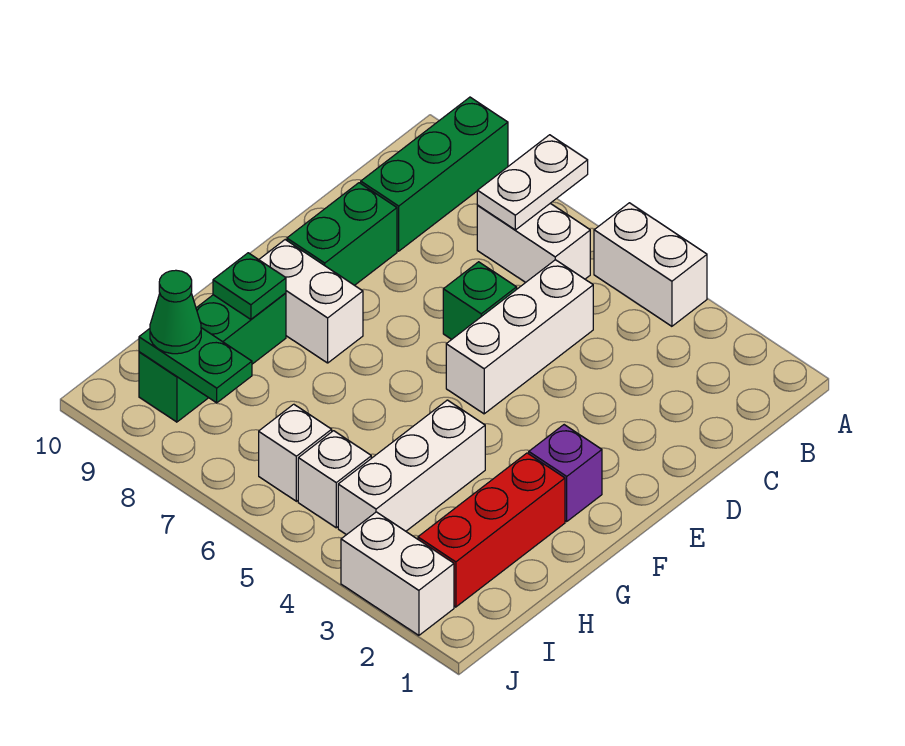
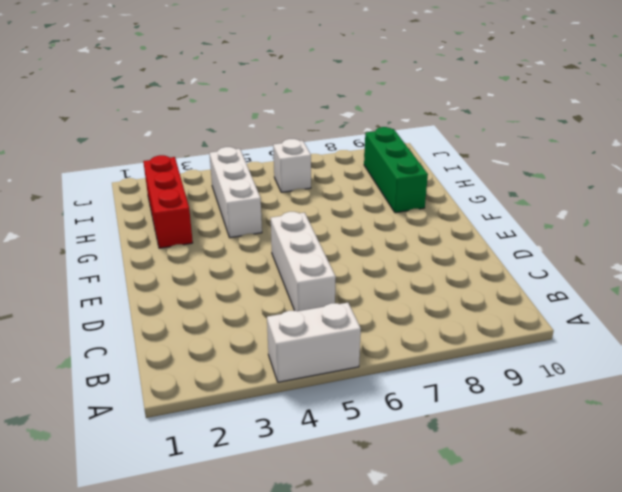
none -> green brick A9:C9 level 1
none -> white brick B6:B7 level 1
none -> green brick D6 level 1

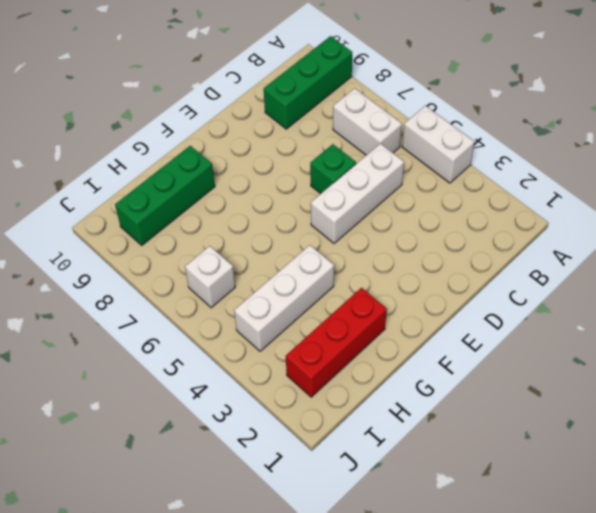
none -> green brick D9:E9 level 1
none -> purple brick F2 level 1
none -> white brick F8:F9 level 1

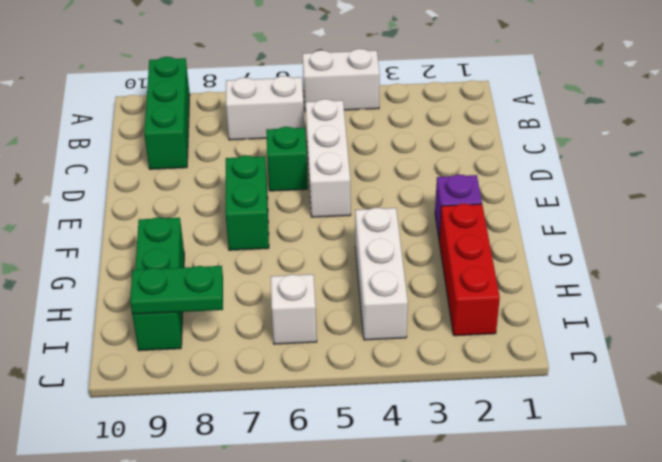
green brick E7:F7 level 1 -> green brick D9:E9 level 1
none -> white brick F8:F9 level 1
none -> white brick I5 level 1
none -> white brick J2:J3 level 1

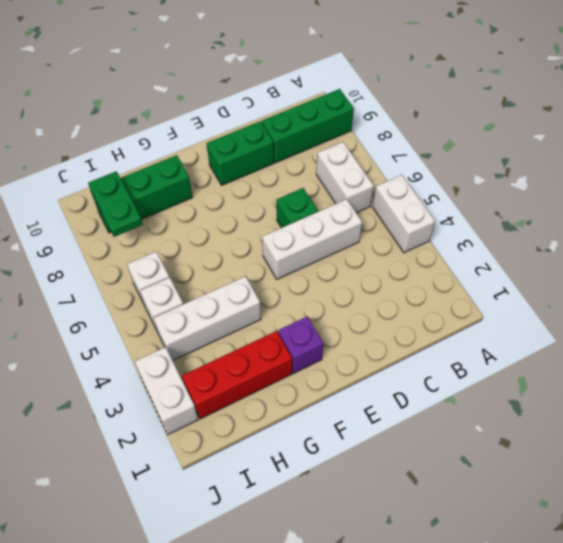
none -> white brick F8:F9 level 1
none -> white plate A7:B7 level 2
none -> green plate G9 level 2

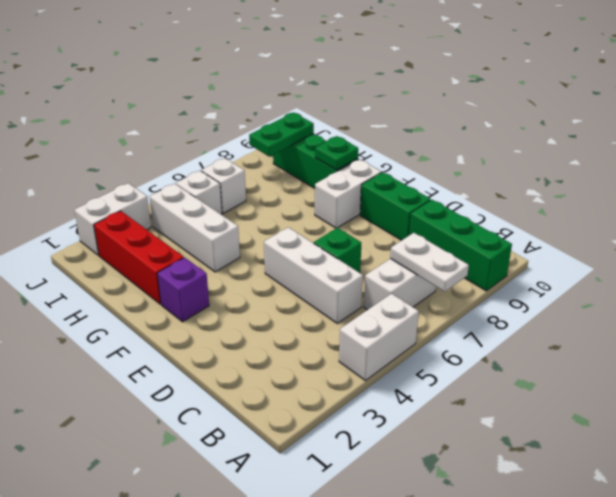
none -> green cone I9 level 3

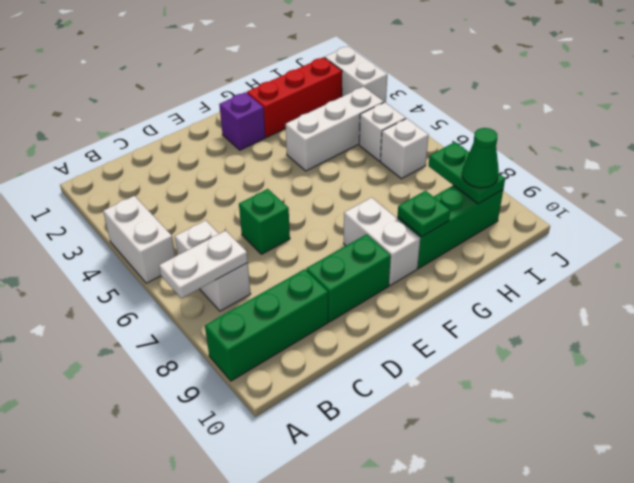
none -> white brick C5:E5 level 1

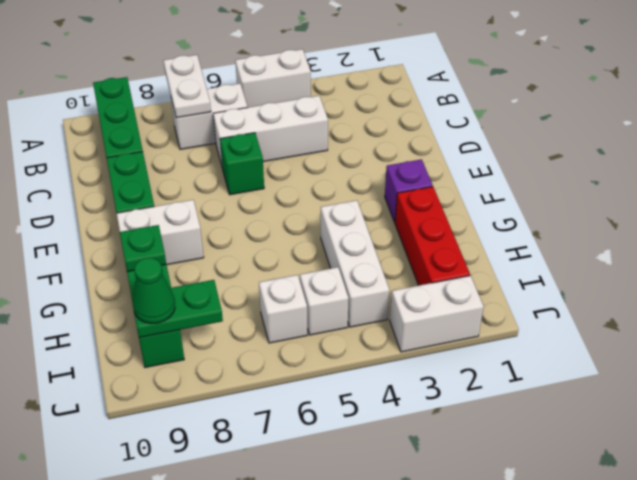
white brick C4:C6 level 1 -> white brick C5:E5 level 1

